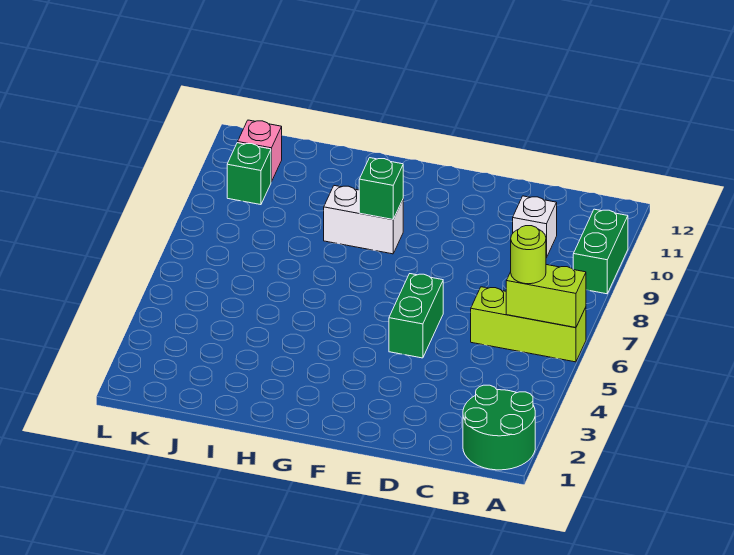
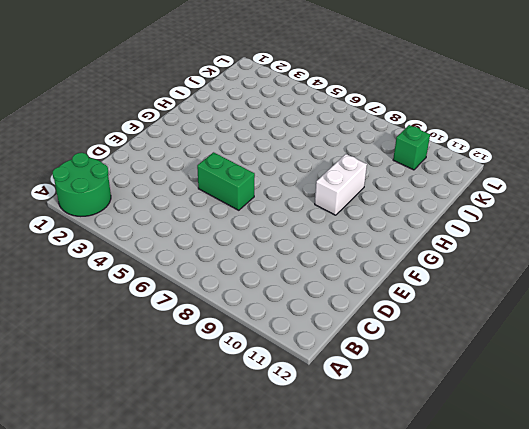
none -> lime brick A6:C6 level 1
none -> green brick A9:A10 level 1

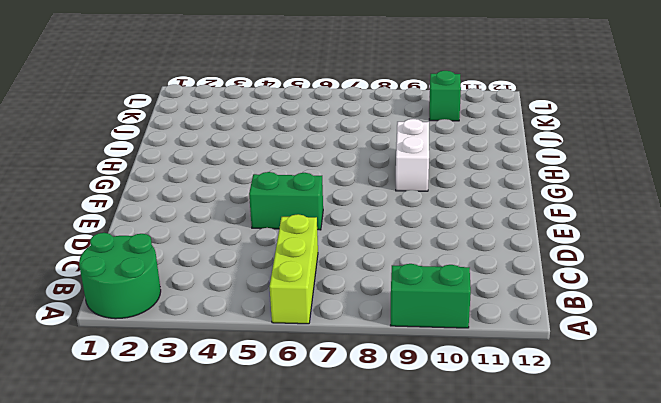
none -> white brick C10 level 1
none -> pink brick K11 level 1

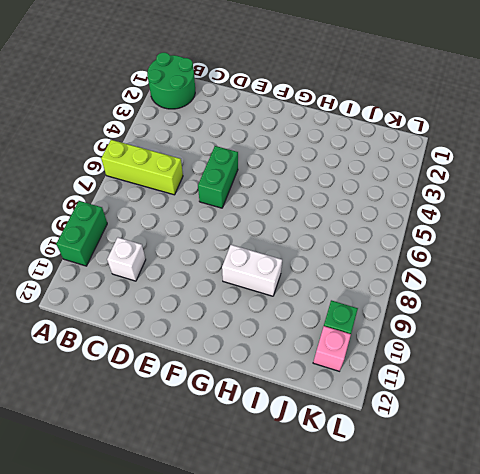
none -> lime brick A6:B6 level 2
none -> green brick G9 level 2

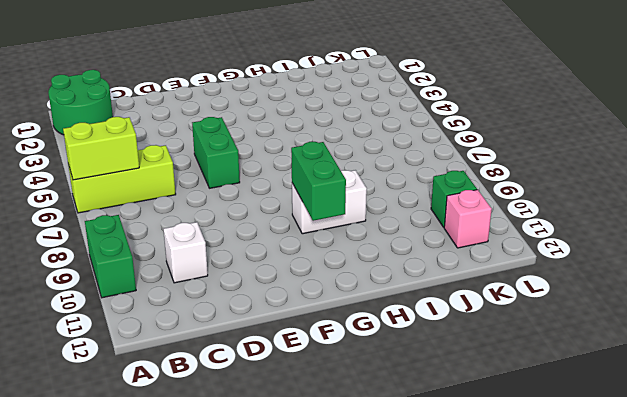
green brick G9:G10 level 2 -> green brick G9 level 2
none -> lime round brick B6 level 3

